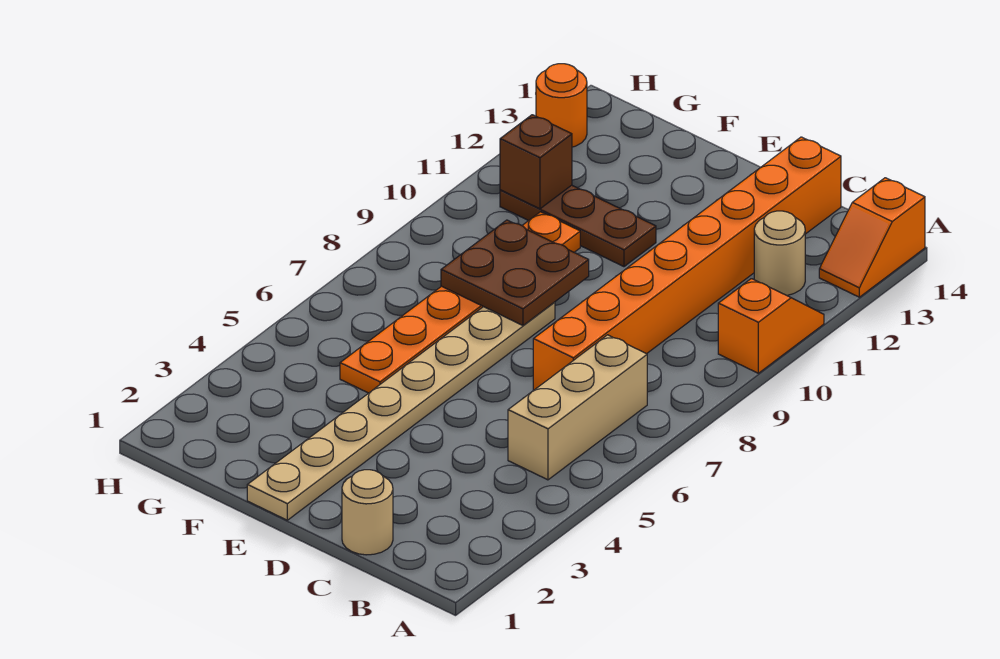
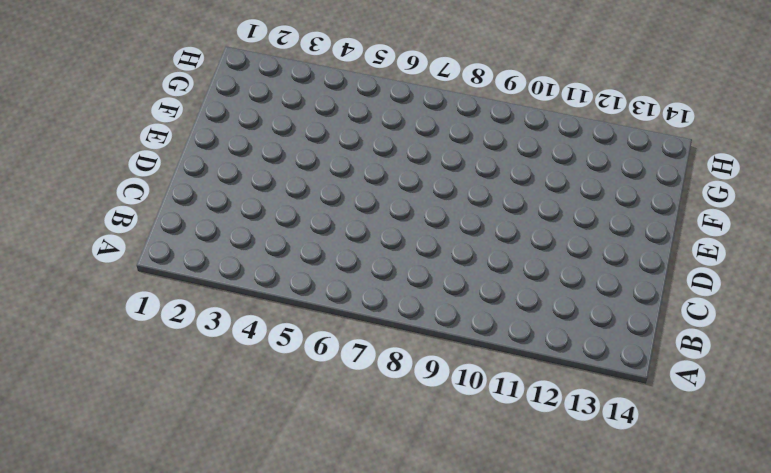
none -> orange slope A10:A11 level 1 top 10
none -> orange slope A13:A14 level 1 top 14
none -> tan brick B5:B7 level 1

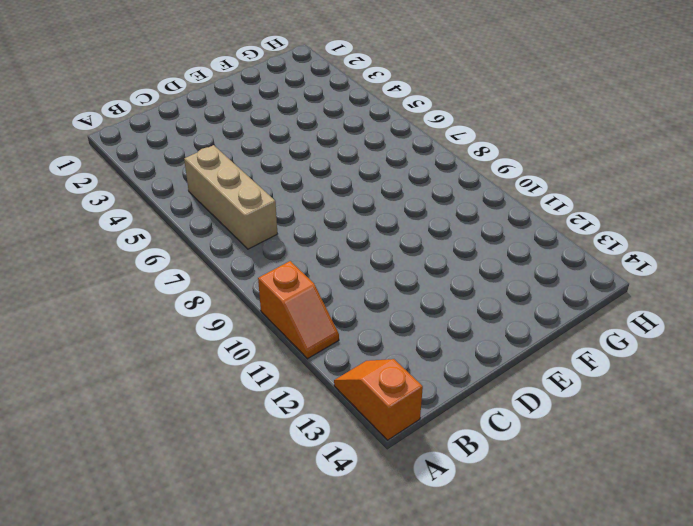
none -> tan round brick B12 level 1
none -> tan round brick C1 level 1
none -> orange brick C7:C14 level 1

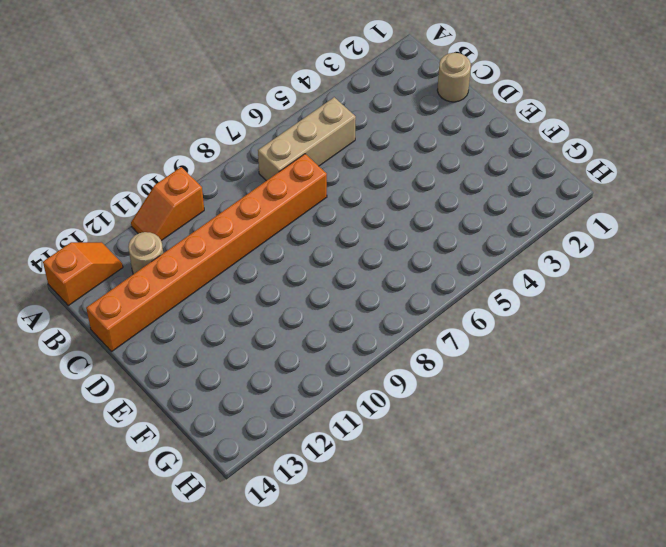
none -> tan plate E1:E8 level 1
none -> brown plate E11:G11 level 1
none -> orange plate F5:F10 level 1

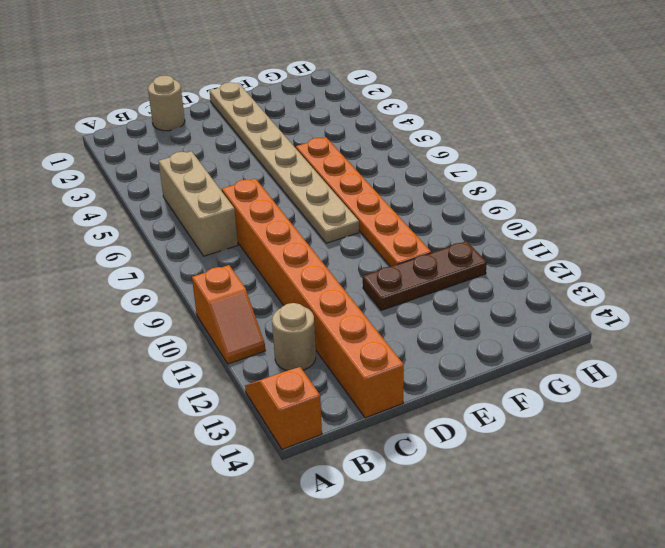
none -> orange round brick H13 level 1
none -> brown plate E8:F9 level 2
none -> brown brick G11 level 2

